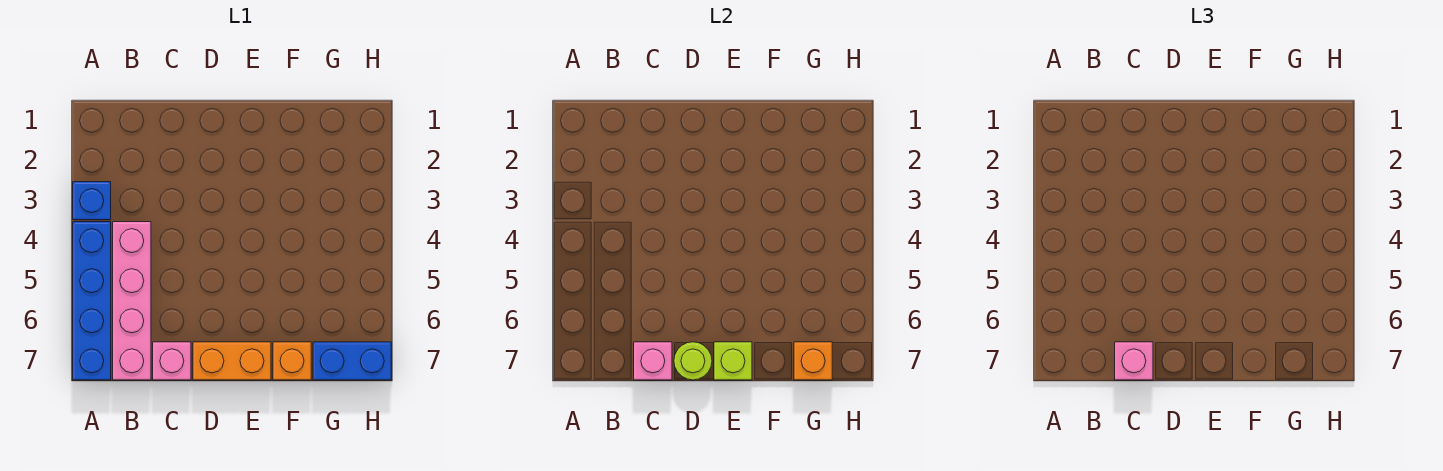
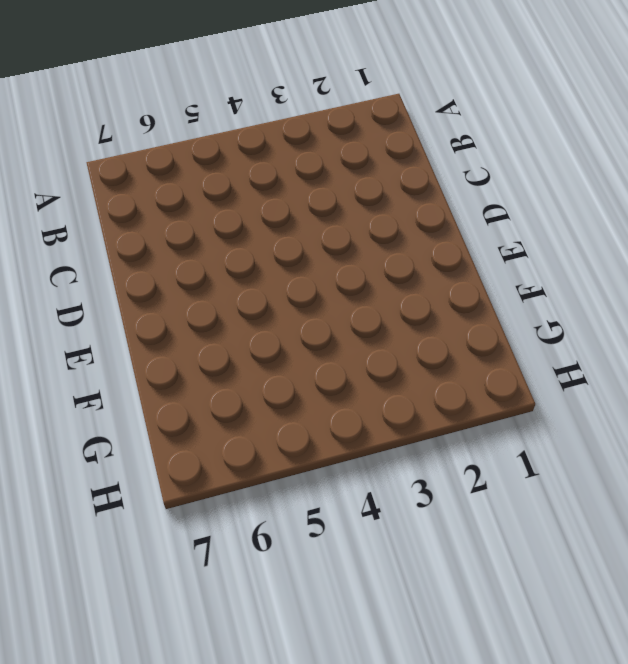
none -> blue brick A3 level 1
none -> blue brick A4:A7 level 1
none -> pink brick B4:B7 level 1

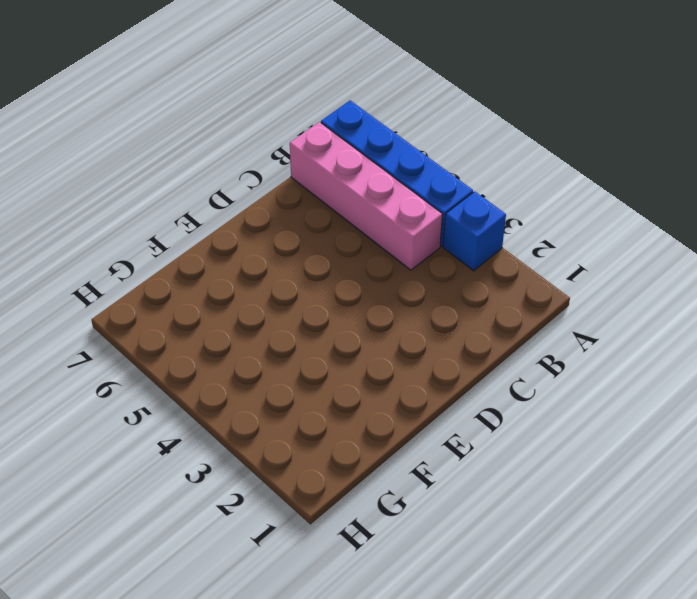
none -> pink brick C7 level 1
none -> orange brick D7:E7 level 1
none -> orange brick F7 level 1

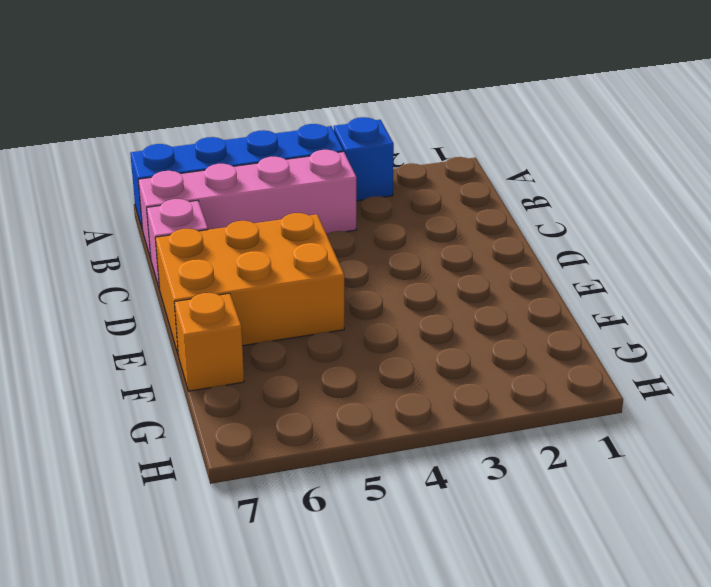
orange brick D5:E7 level 1 -> orange brick D7:E7 level 1
none -> blue brick G7:H7 level 1
none -> pink brick C7 level 2
none -> lime round brick D7 level 2

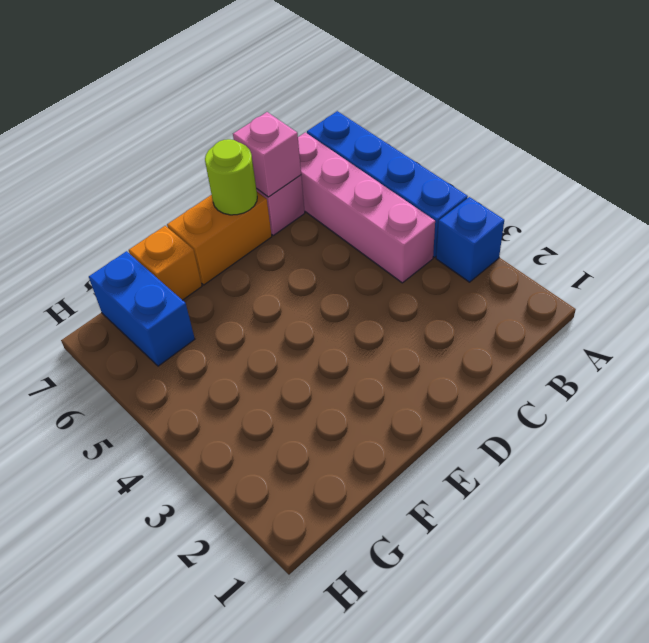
blue brick G6:G7 level 1 -> blue brick G7:H7 level 1
none -> lime brick E7 level 2
none -> orange brick G7 level 2
none -> pink brick C7 level 3

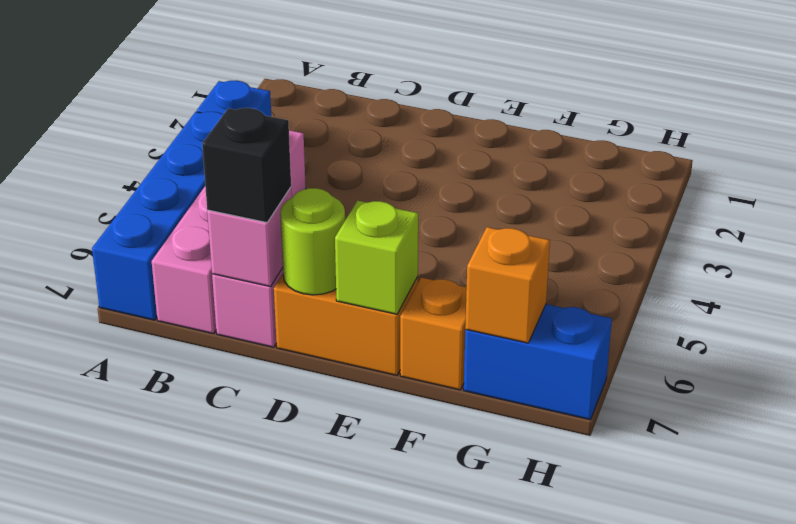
black brick C7 level 3 -> pink brick C7 level 3

